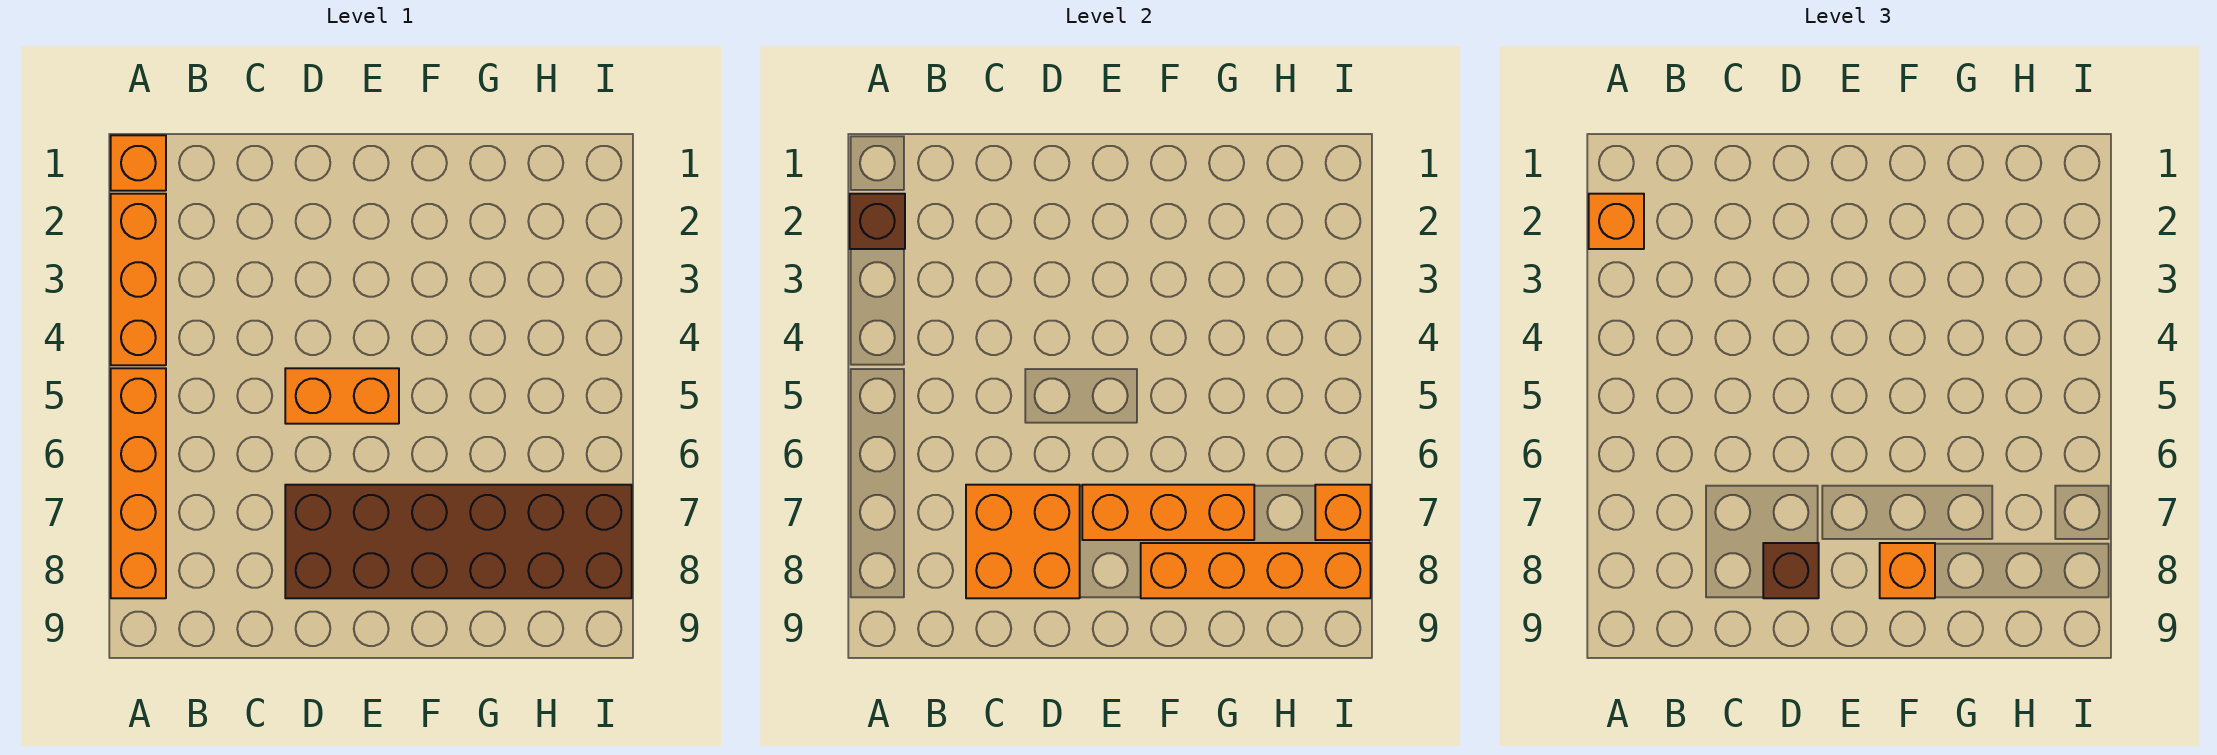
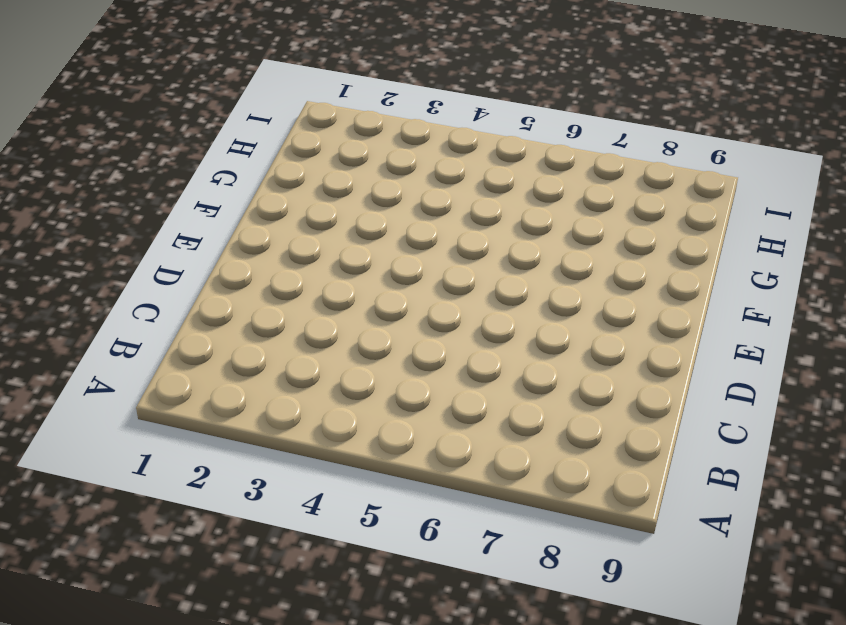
none -> orange brick A1 level 1
none -> orange brick A2:A4 level 1
none -> orange brick A5:A8 level 1

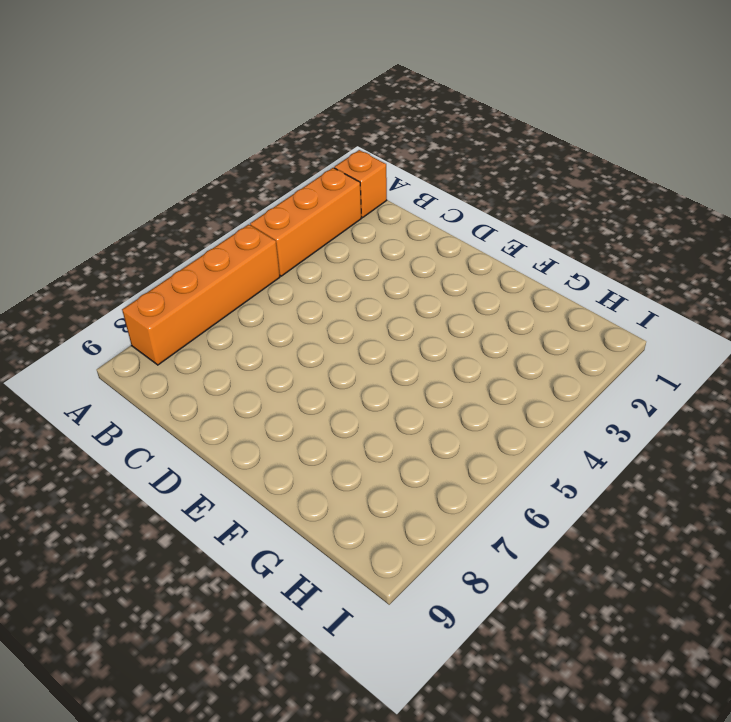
none -> orange brick D5:E5 level 1
none -> brown brick D7:I8 level 1
none -> brown brick A2 level 2

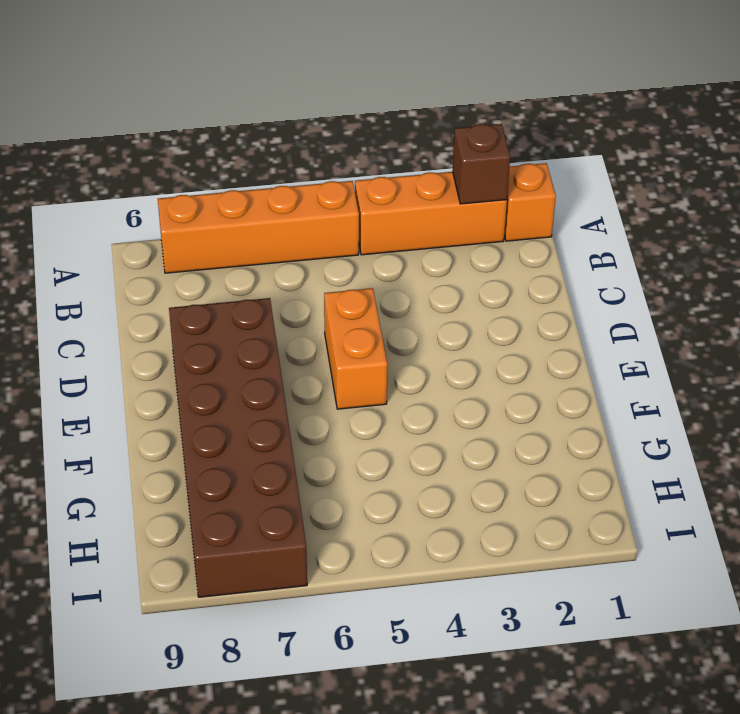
none -> orange brick C7:D8 level 2
none -> orange brick E7:G7 level 2
none -> orange brick F8:I8 level 2

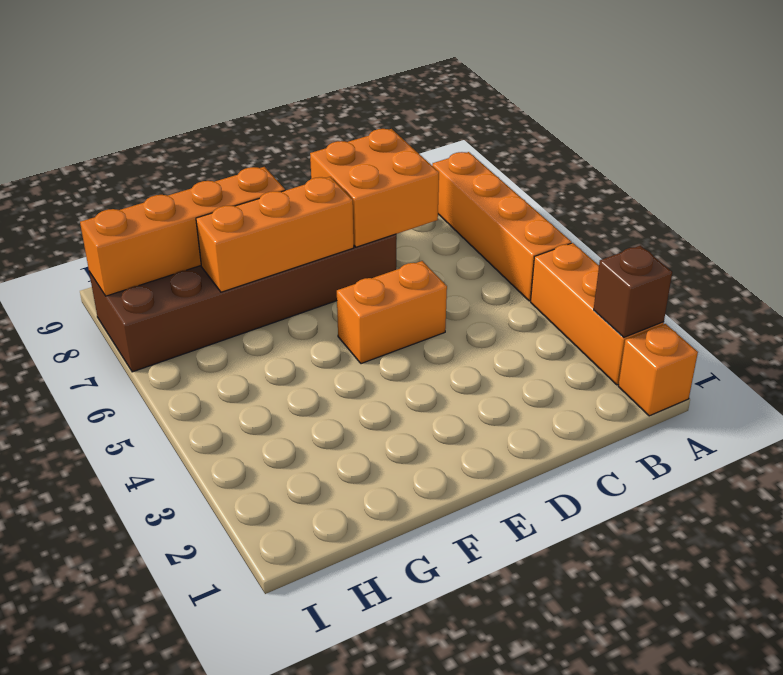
none -> orange brick I7 level 2
none -> orange brick A2 level 3
none -> brown brick D8 level 3

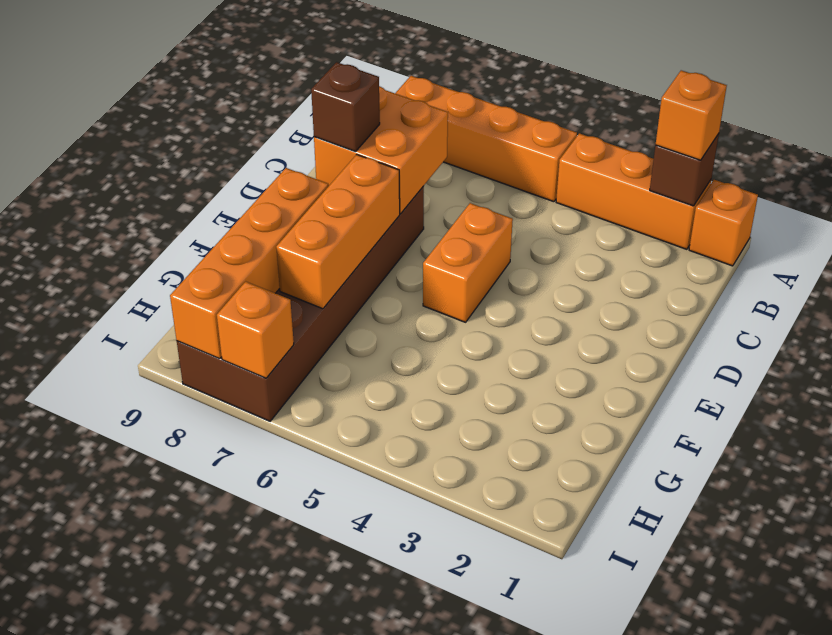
none -> orange brick F8 level 3

